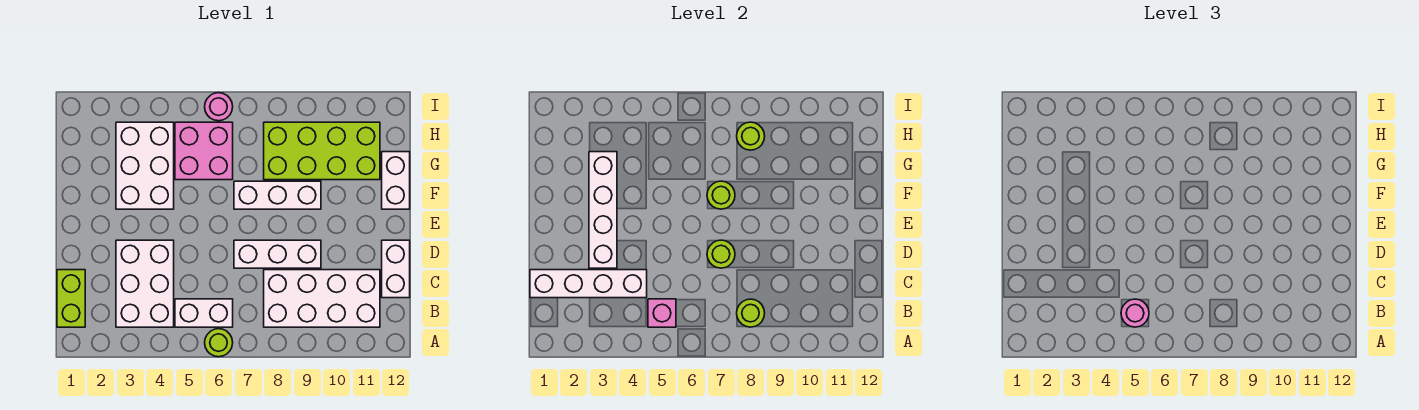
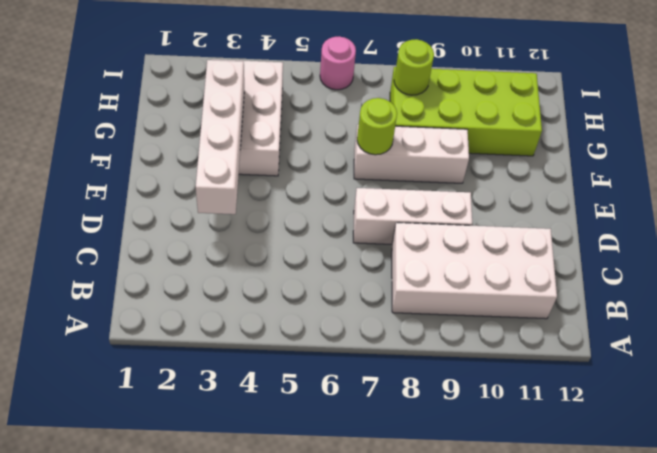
none -> lime round brick A6 level 1
none -> lime brick B1:C1 level 1
none -> white brick B3:D4 level 1

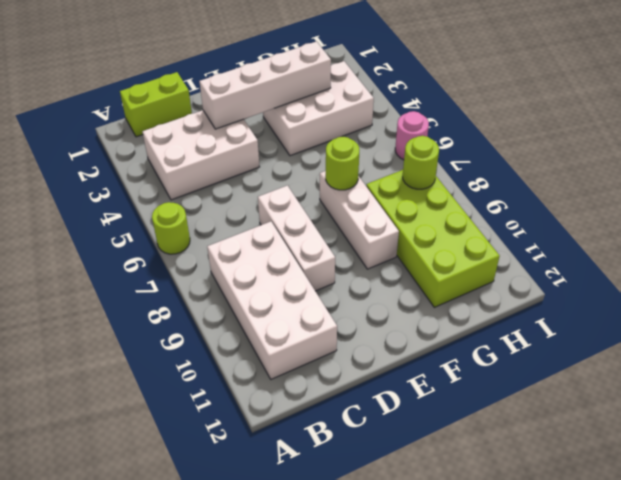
none -> white brick B5:B6 level 1
none -> white brick C12:D12 level 1
none -> white brick F12:G12 level 1

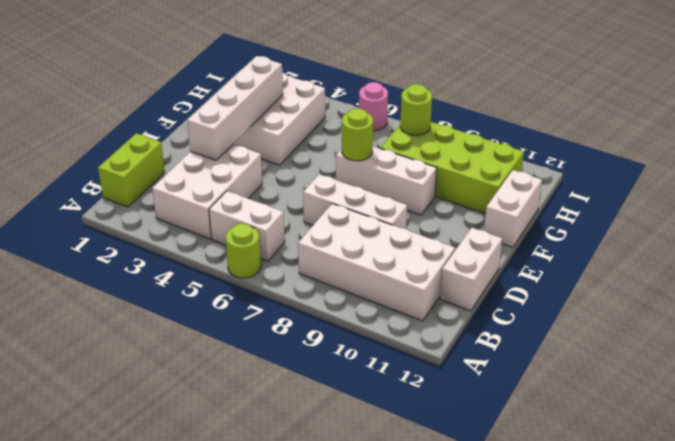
none -> pink brick G5:H6 level 1
none -> pink brick B5 level 2
none -> lime round brick B8 level 2

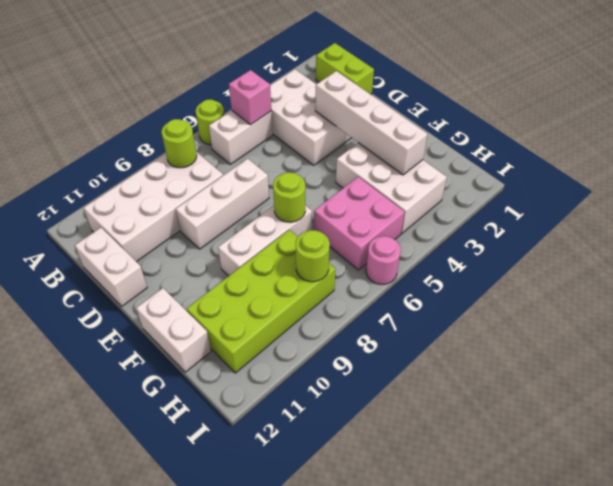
none -> white brick C1:C4 level 2
none -> lime round brick D7 level 2
none -> pink round brick B5 level 3

